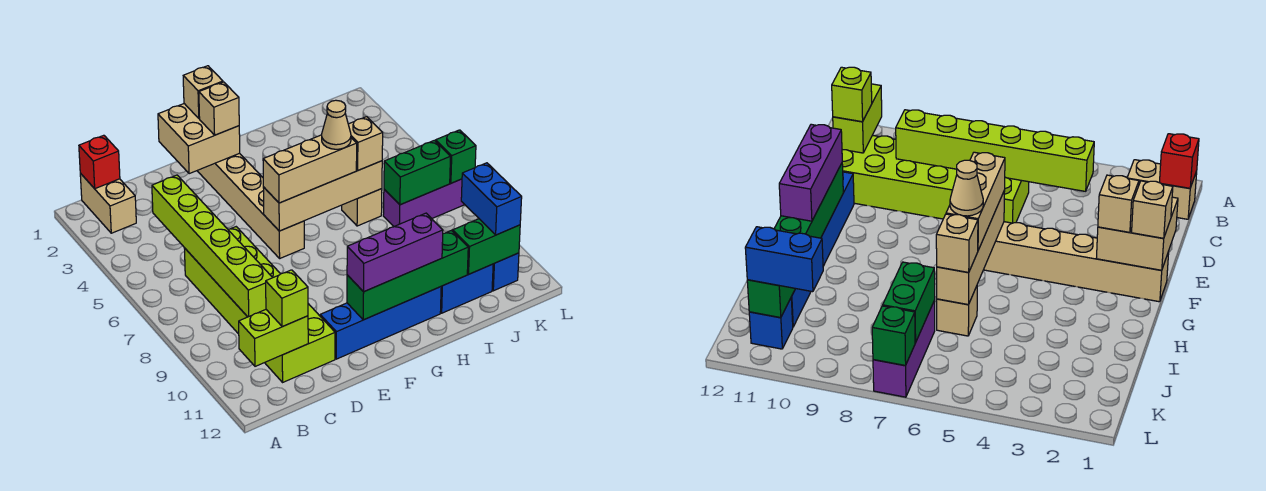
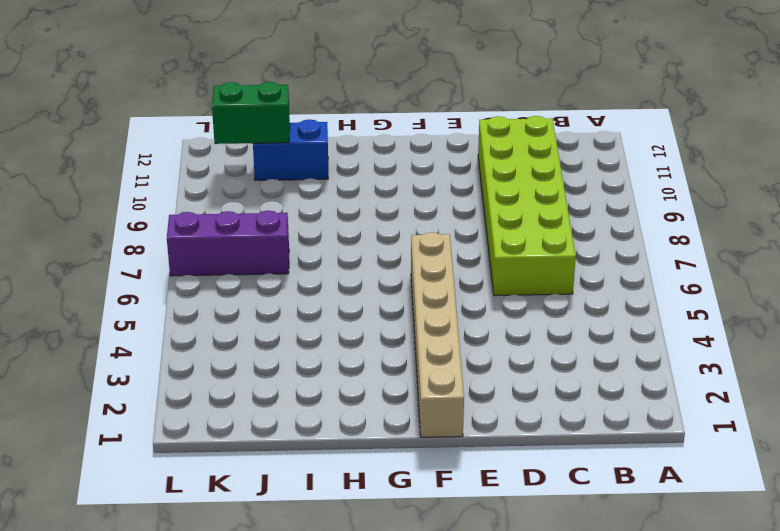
none -> tan brick B1:B2 level 1
none -> blue brick E11:H11 level 1
none -> tan brick I6 level 1

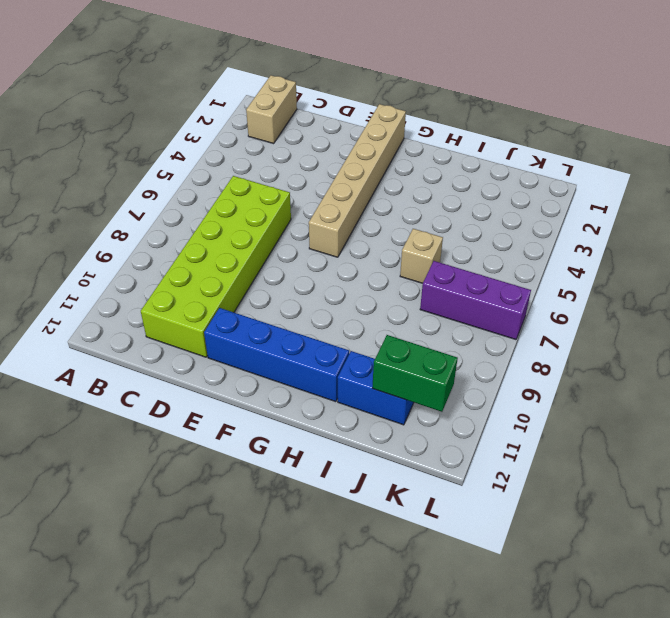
none -> blue brick K11 level 1
none -> red brick B1 level 2
none -> lime brick B11:C11 level 2

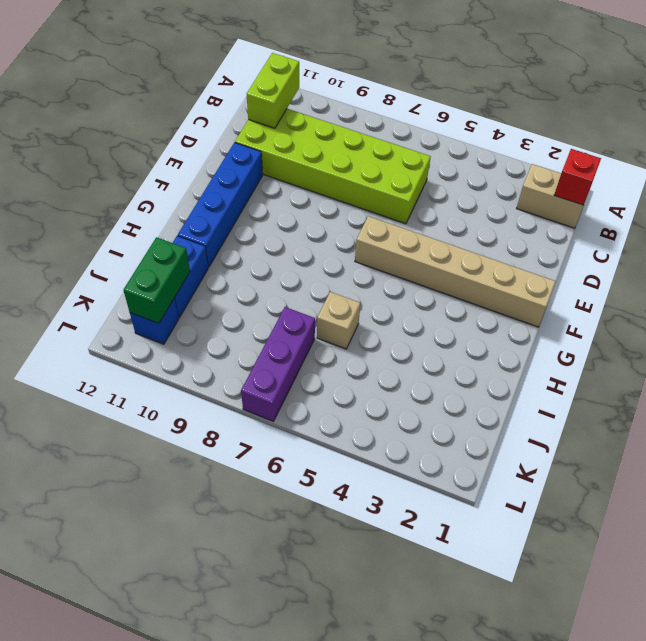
none -> lime brick C4:C9 level 2
none -> tan brick E1:F2 level 2
none -> tan brick F6:I6 level 2

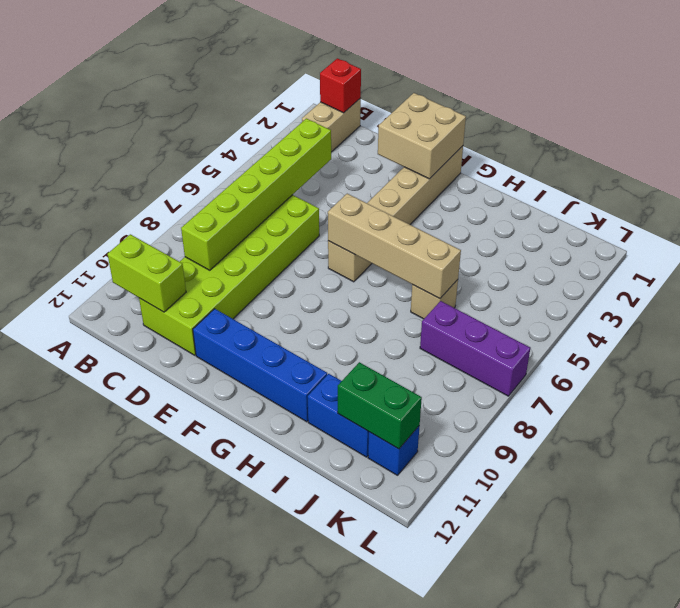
none -> green brick F11:I11 level 2
none -> green brick J7:K7 level 2
none -> green brick L7 level 2

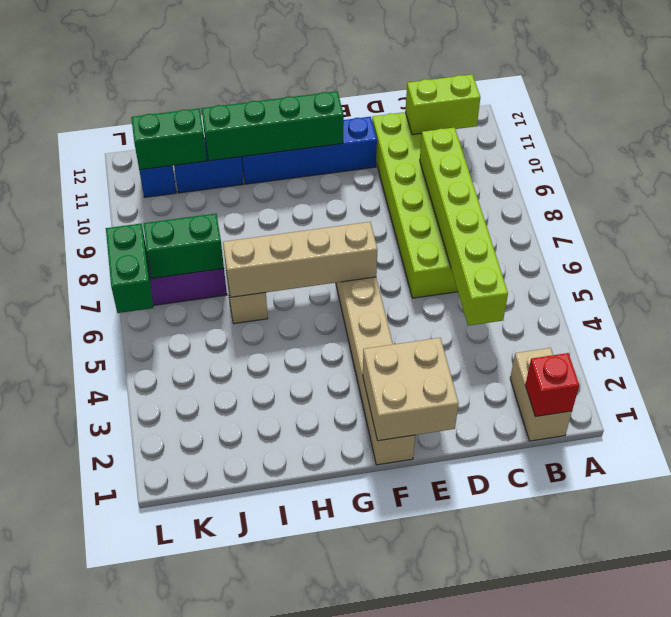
green brick L6:L7 level 2 -> green brick L7 level 2
none -> lime brick C11 level 3
none -> tan brick F1 level 3
none -> tan brick F2 level 3

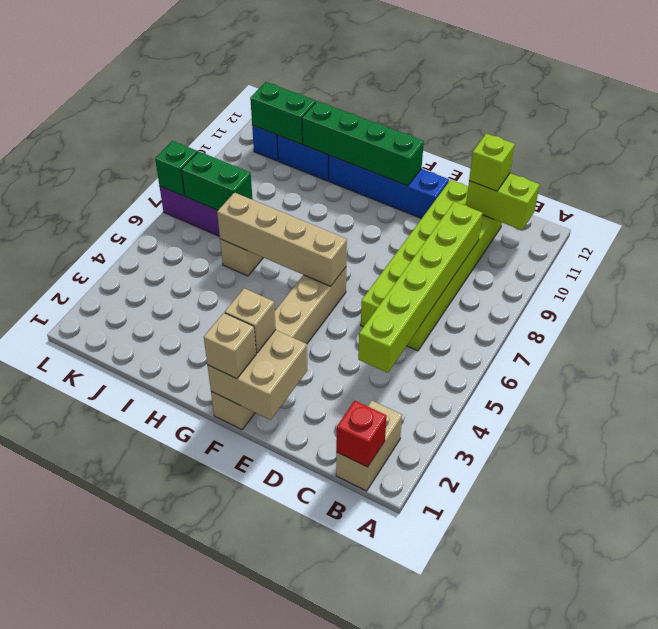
none -> tan brick F6:H6 level 3
none -> purple brick F11:H11 level 3
none -> tan brick I6 level 3

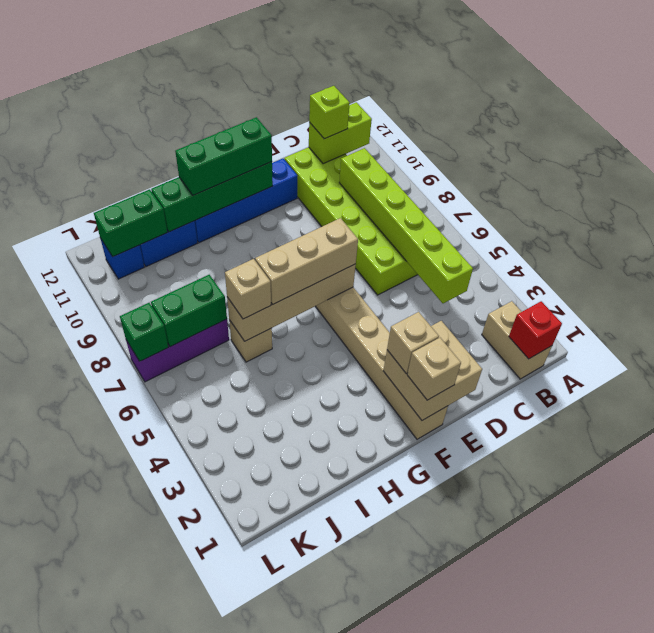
green brick F11:H11 level 3 -> purple brick F11:H11 level 3
none -> blue brick K10:K11 level 3
none -> tan cone H6 level 4

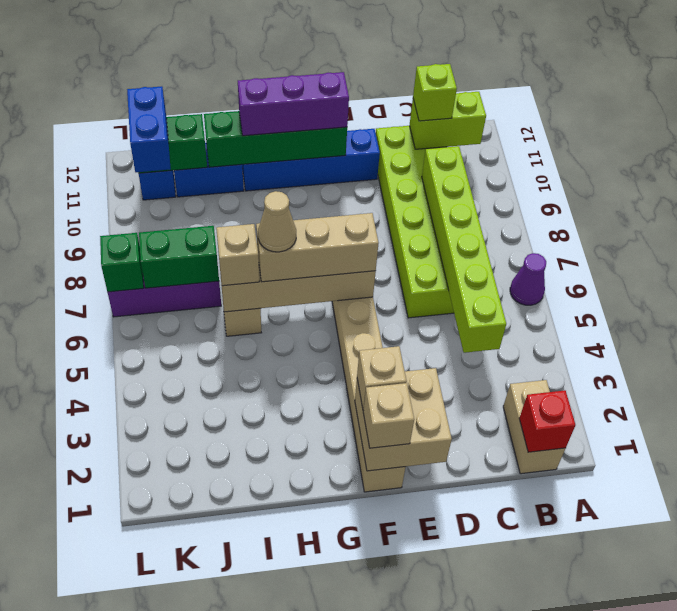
purple cone A6 level 1 -> none

